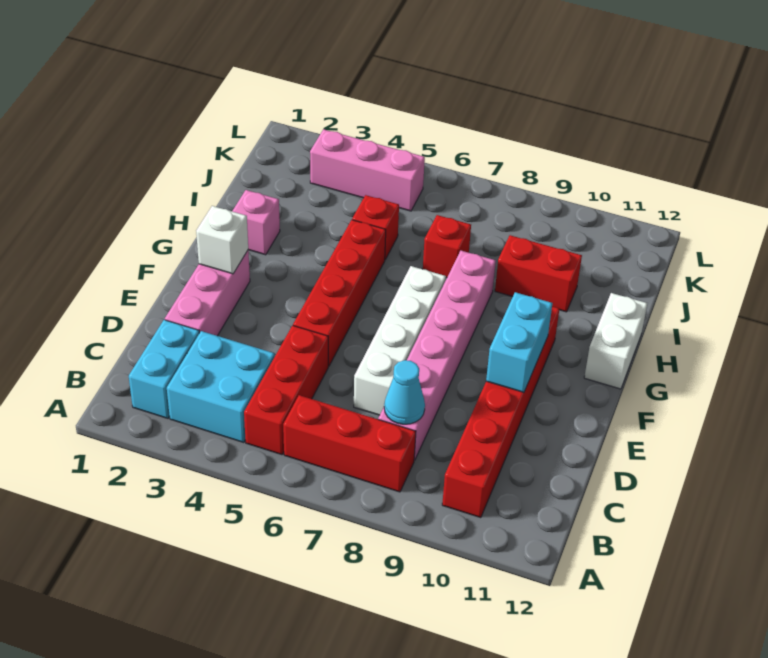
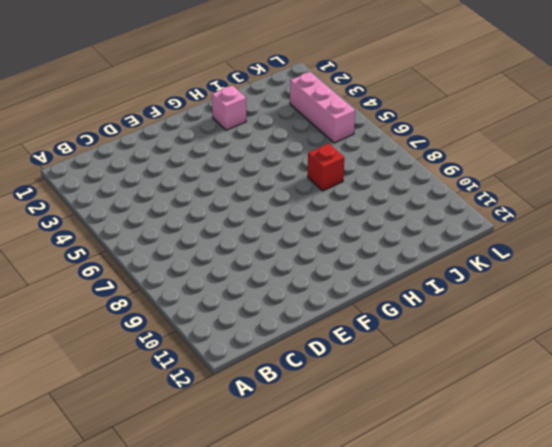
none -> cyan brick B2:C2 level 1
none -> cyan brick B3:C4 level 1
none -> red brick B5:D5 level 1

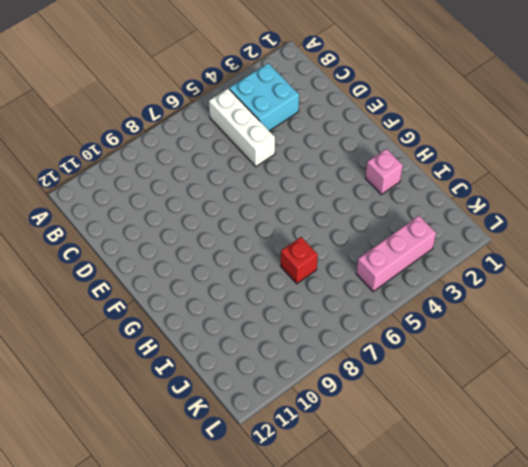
white brick B5:D5 level 1 -> red brick B5:D5 level 1
none -> cyan brick B2:C2 level 1
none -> red brick B6:B8 level 1
none -> red brick B10:G10 level 1

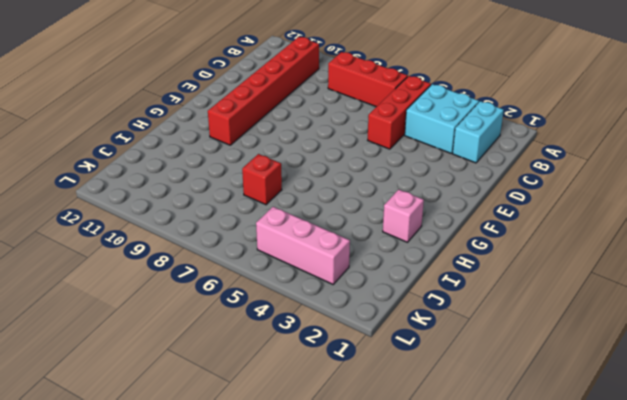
none -> pink brick C8:H8 level 1
none -> pink brick D2:F2 level 1
none -> white brick D7:G7 level 1

